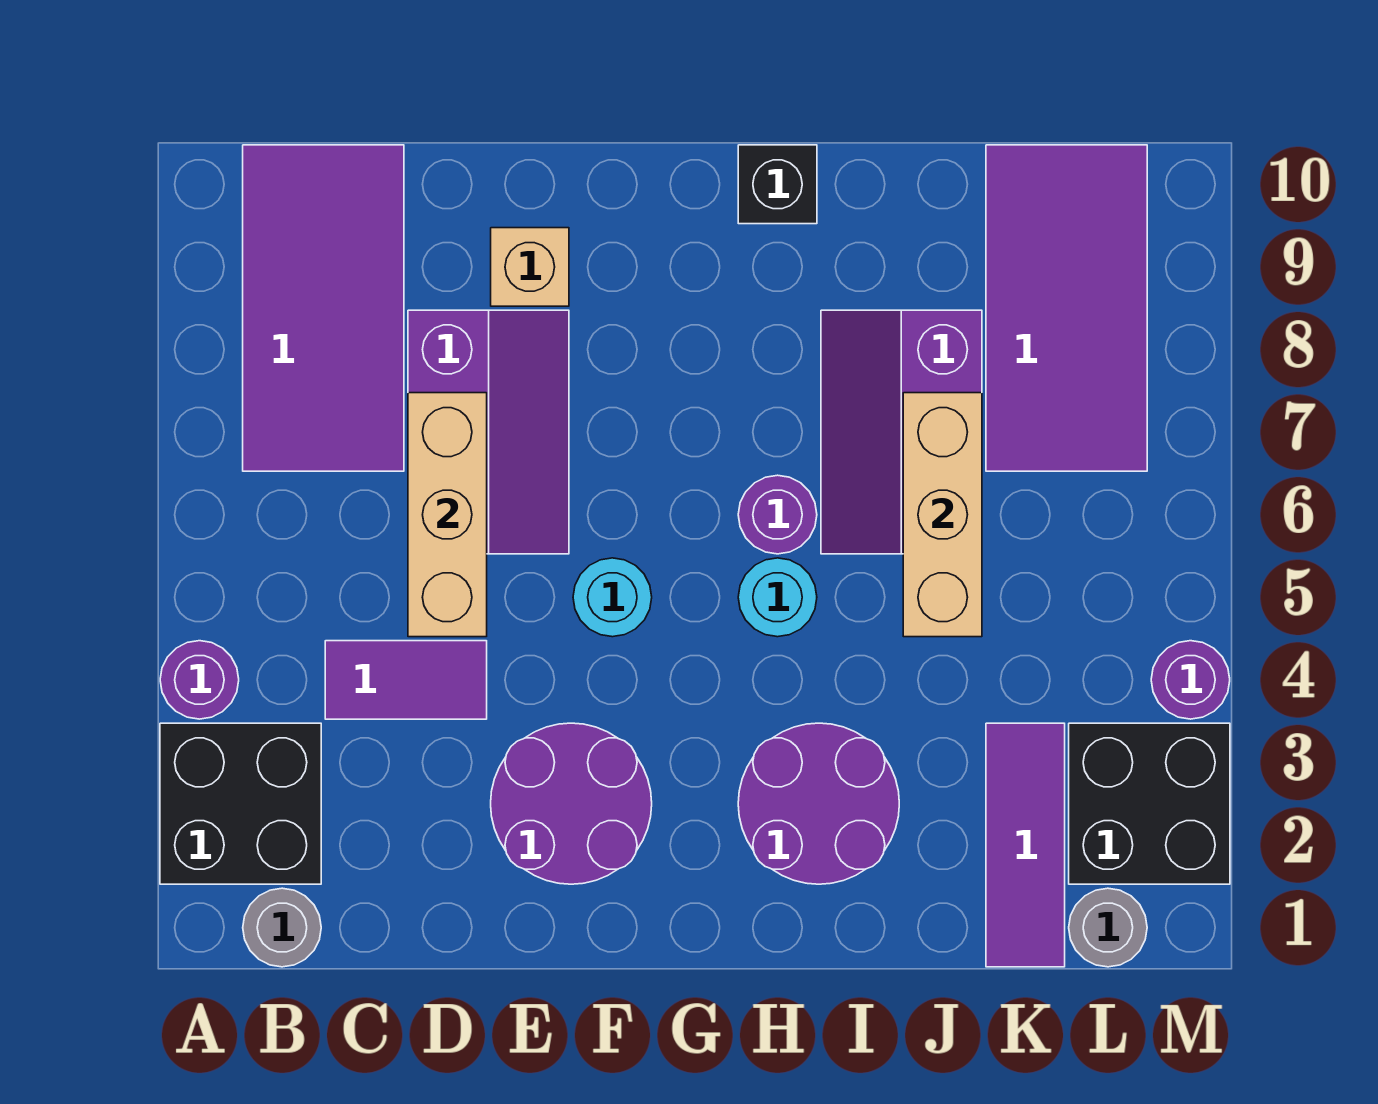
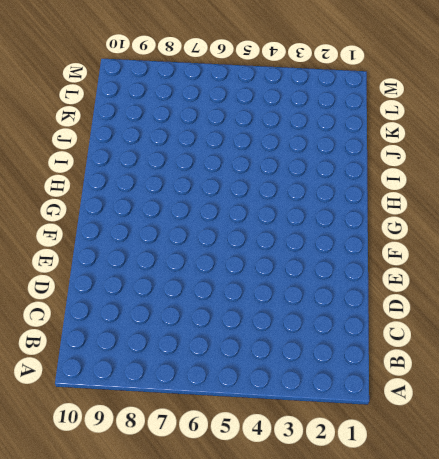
none -> black brick A2:B3 level 1
none -> purple round brick A4 level 1
none -> grey round brick B1 level 1

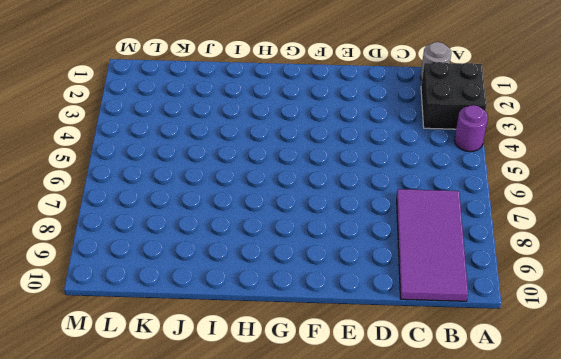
none -> purple tile C4:D4 level 1
none -> purple slope D6:E8 level 1 top D
none -> purple round brick E2:F3 level 1

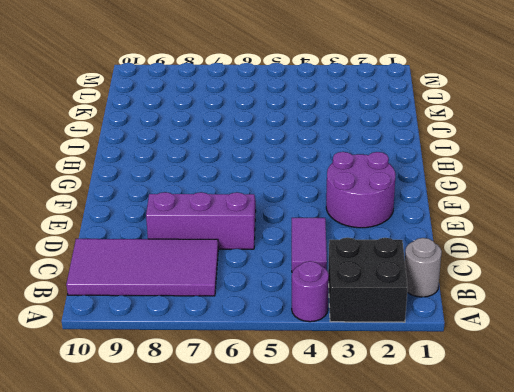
none -> tan brick E9 level 1
none -> cyan round brick F5 level 1
none -> purple round brick H2:I3 level 1

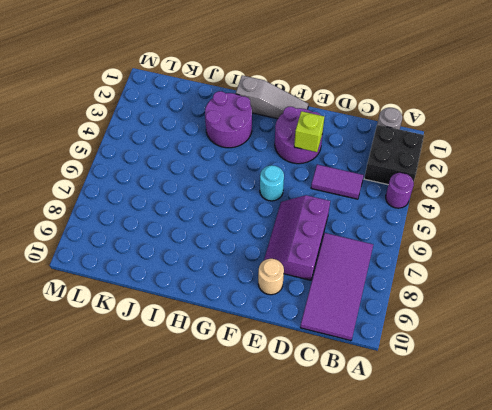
lime brick E3 level 2 -> none
tan round brick E9 level 1 -> tan brick E9 level 1
grey slope F1:H1 level 1 top H -> none
none -> cyan round brick H5 level 1
none -> purple round brick H6 level 1
none -> black brick H10 level 1

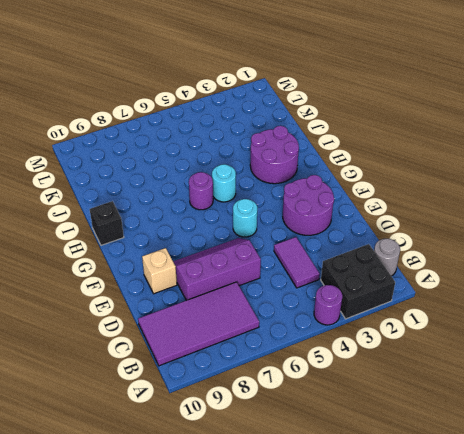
none -> purple slope I6:J8 level 1 top J
none -> purple tile K1:K3 level 1
none -> purple tile K7:L10 level 1

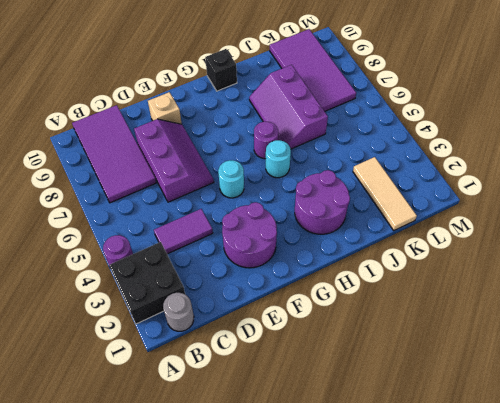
tan tile K1:K3 level 1 -> purple tile K1:K3 level 1
none -> grey round brick L1 level 1
none -> black brick L2:M3 level 1
none -> purple round brick M4 level 1

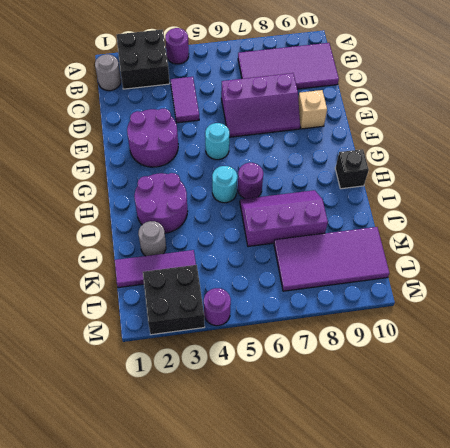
grey round brick J2 level 1 -> grey round brick L1 level 1
none -> tan brick D5:D7 level 2
none -> tan brick J5:J7 level 2

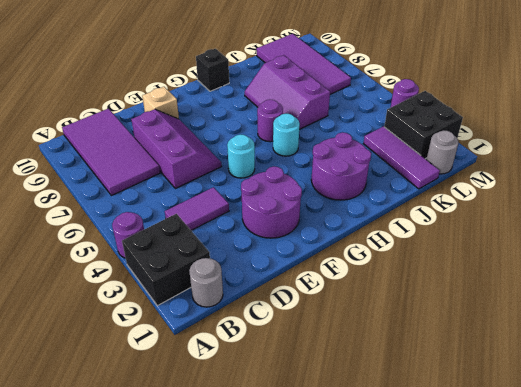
none -> tan brick D5:D7 level 2
none -> tan brick J5:J7 level 2

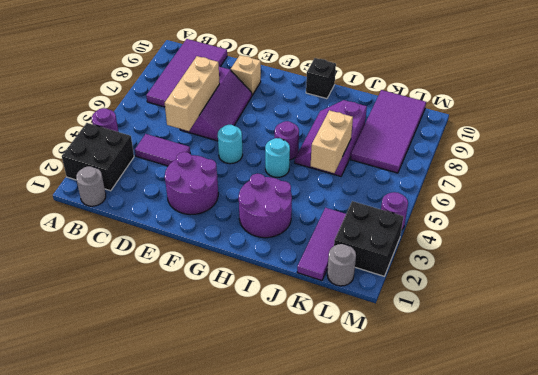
tan brick J5:J6 level 2 -> tan brick J5:J7 level 2

